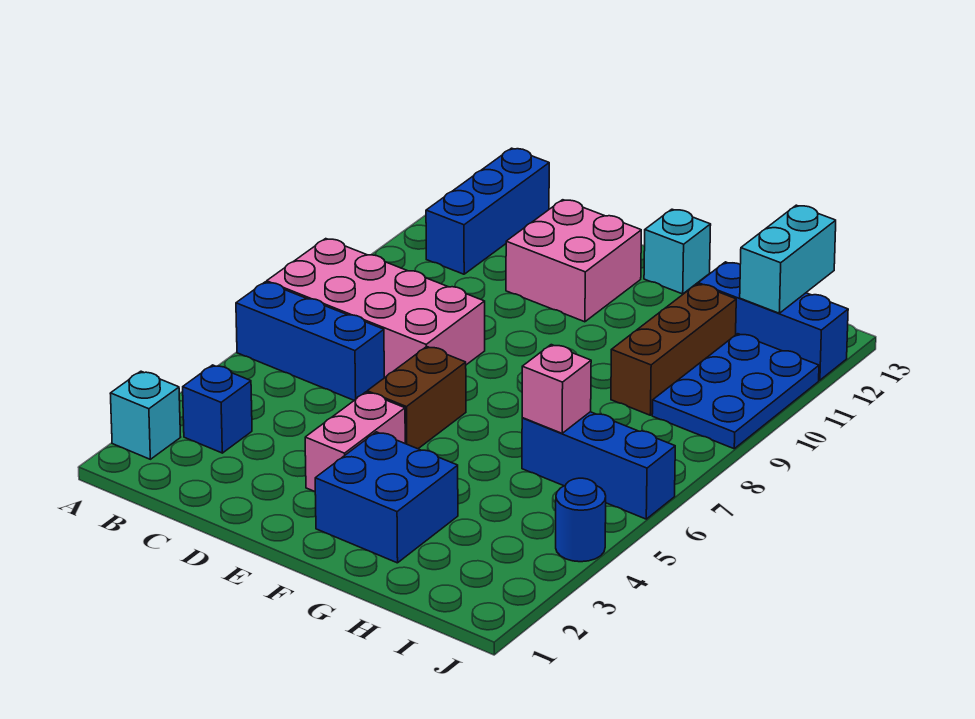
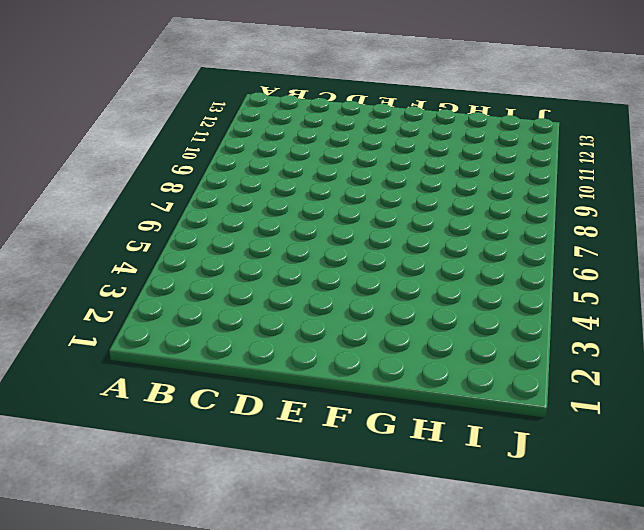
none -> cyan brick A2 level 1
none -> blue brick A6:C6 level 1
none -> pink brick A7:D8 level 1

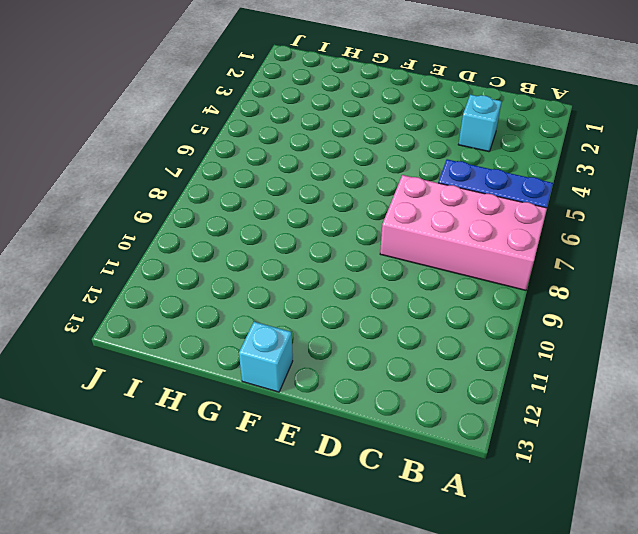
cyan brick C3 level 1 -> cyan brick A2 level 1
none -> blue brick B3 level 1
none -> blue brick B11:B13 level 1
none -> pink brick D11:E12 level 1

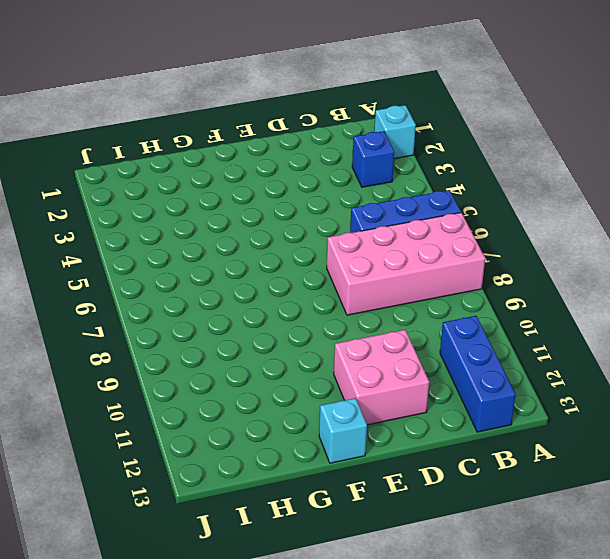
none -> pink brick E3:E4 level 1
none -> brown brick E5:E6 level 1
none -> blue brick F2:G3 level 1

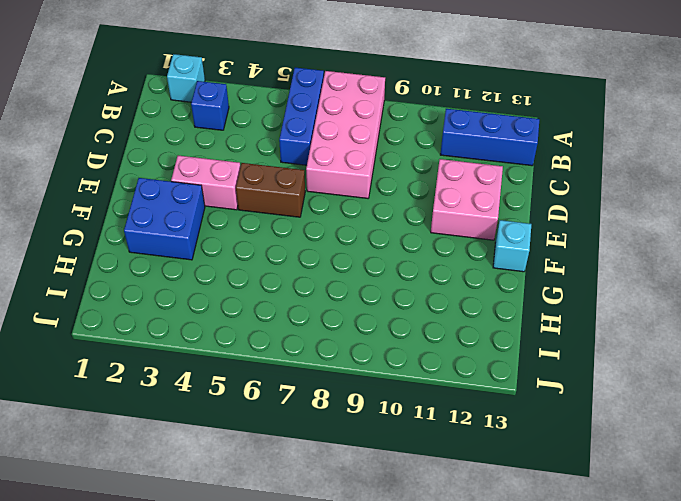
none -> blue brick H6:J6 level 1
none -> brown brick H9:H11 level 1
none -> blue brick H12:J12 level 1

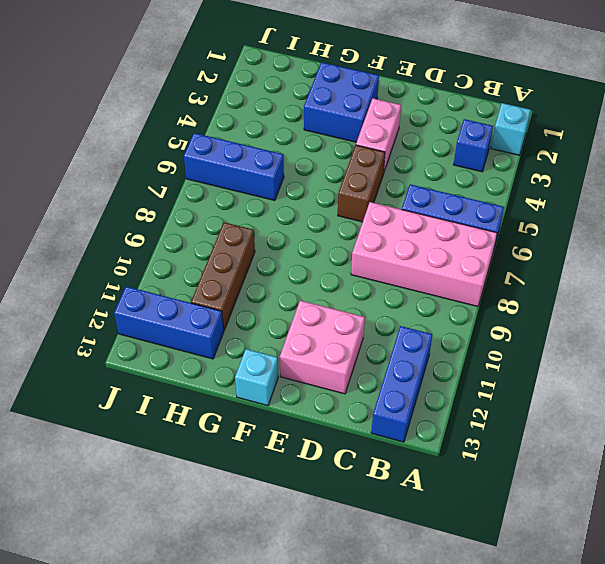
none -> blue plate I9:J11 level 1
none -> blue round brick J4 level 1
none -> pink brick H6 level 2

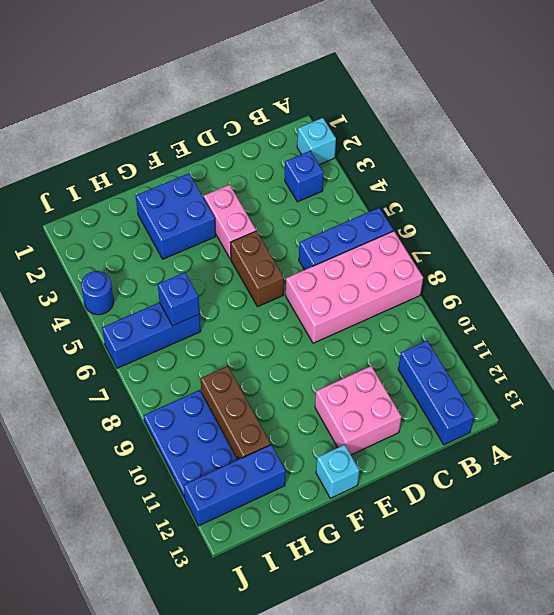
blue brick H6 level 2 -> pink brick H6 level 2
none -> cyan brick I12:I13 level 2

